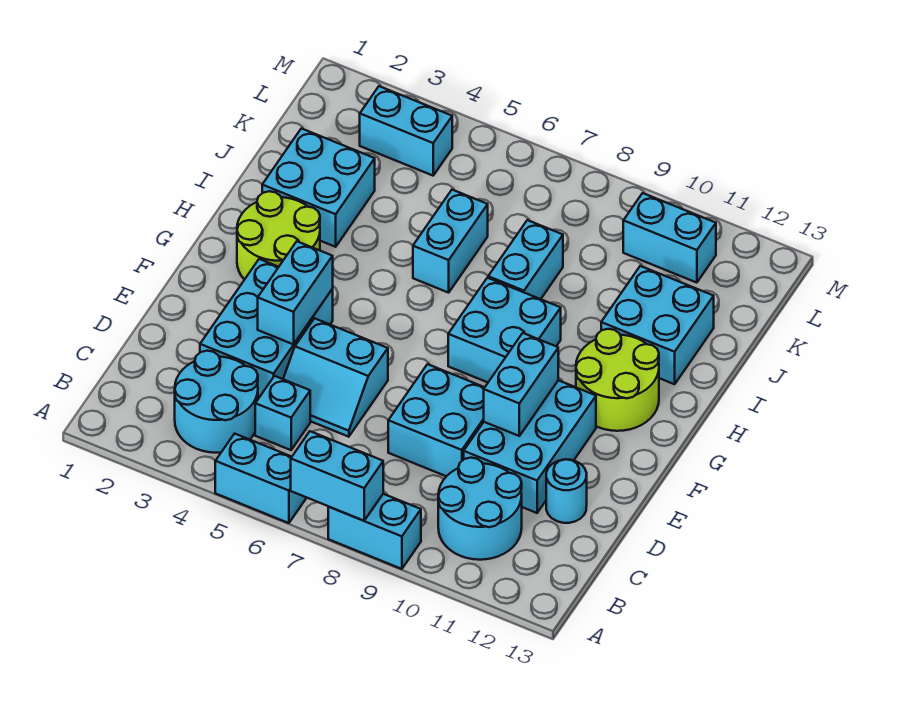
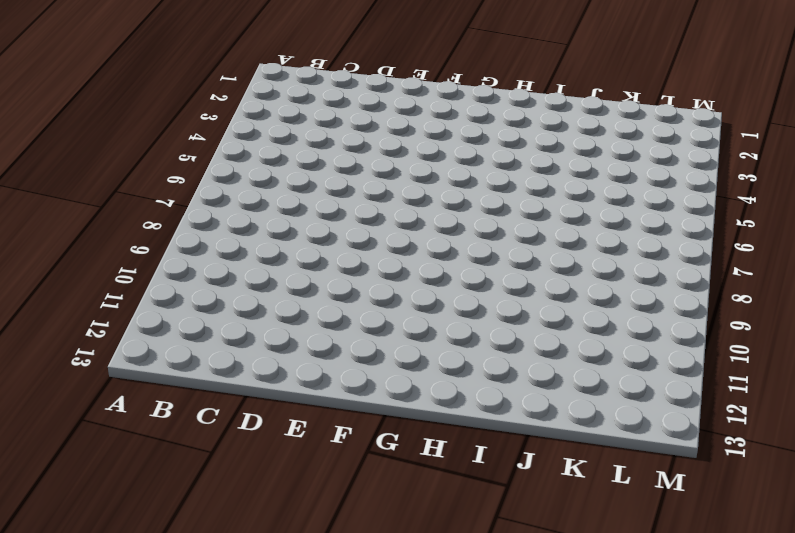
none -> cyan brick A5:A6 level 1
none -> cyan brick A8:A9 level 1
none -> cyan round brick B3:C4 level 1

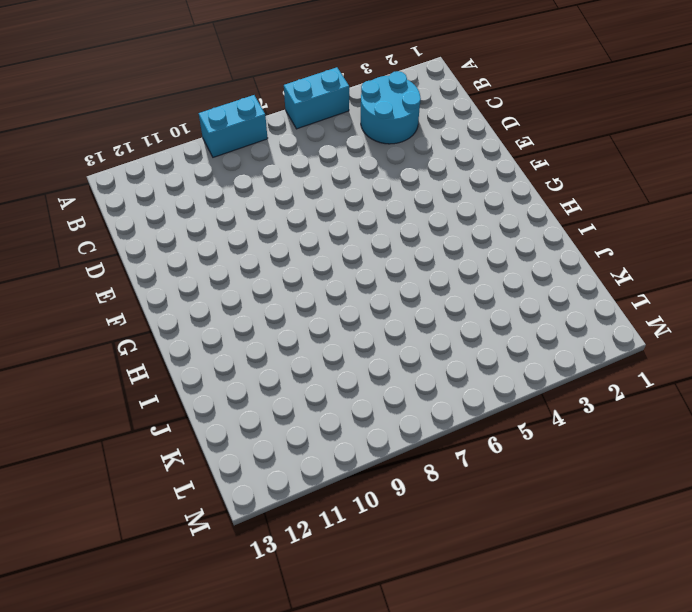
none -> cyan round brick B10:C11 level 1
none -> cyan brick C5 level 1
none -> cyan brick D3:F4 level 1

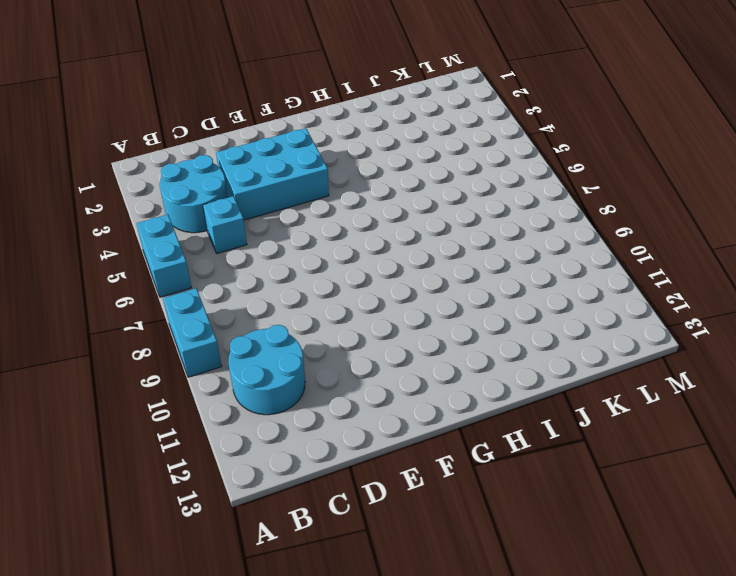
none -> cyan slope D5:E6 level 1 top E
none -> cyan brick D8:E9 level 1
none -> cyan brick D10:F11 level 1

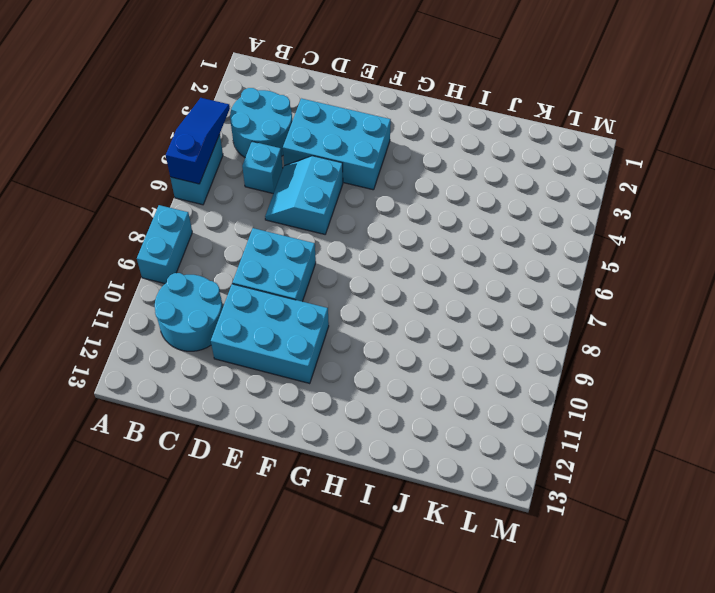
blue slope A4:A6 level 2 top 6 -> none
none -> cyan round brick D12 level 1
none -> lime round brick G2:H3 level 1
none -> cyan brick G8:H9 level 1

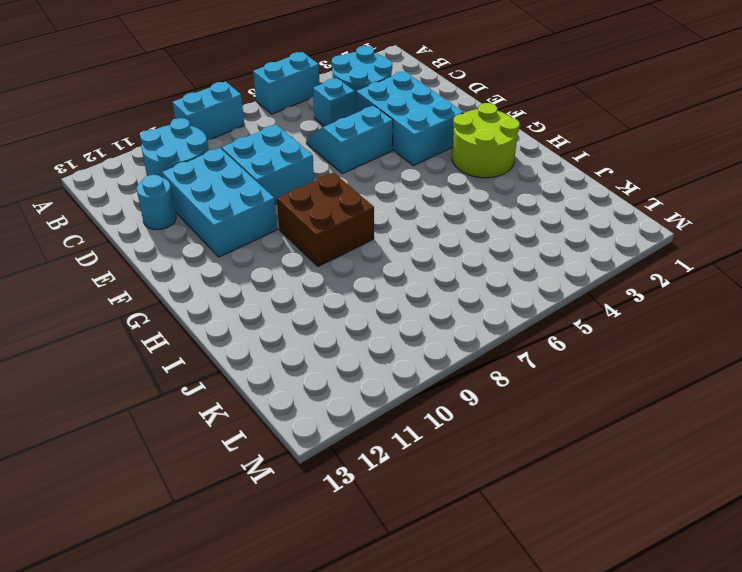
brown brick G8:H9 level 1 -> cyan brick G8:H9 level 1
none -> lime round brick G11:H12 level 1
none -> cyan brick I2:J3 level 1
none -> cyan brick I6:J6 level 1

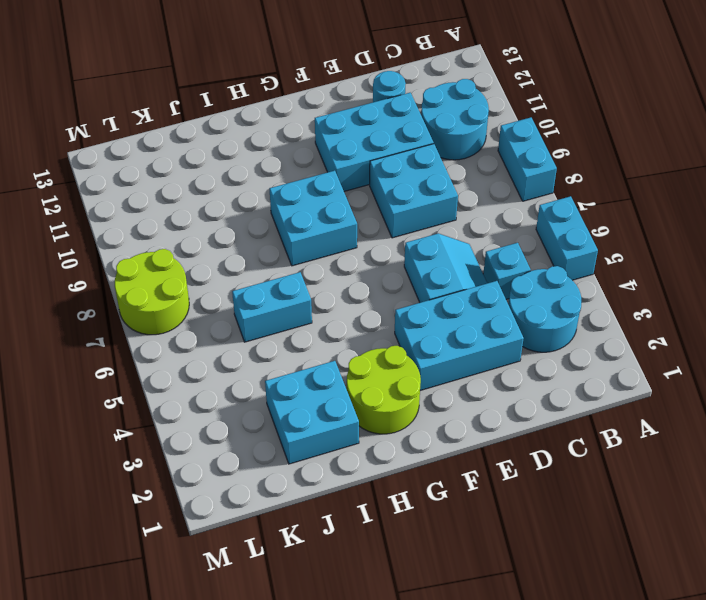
lime round brick L7:M8 level 1 -> lime round brick G11:H12 level 1
none -> cyan brick I8:J8 level 1
none -> cyan brick I11:J12 level 1
none -> cyan brick L3:L4 level 1

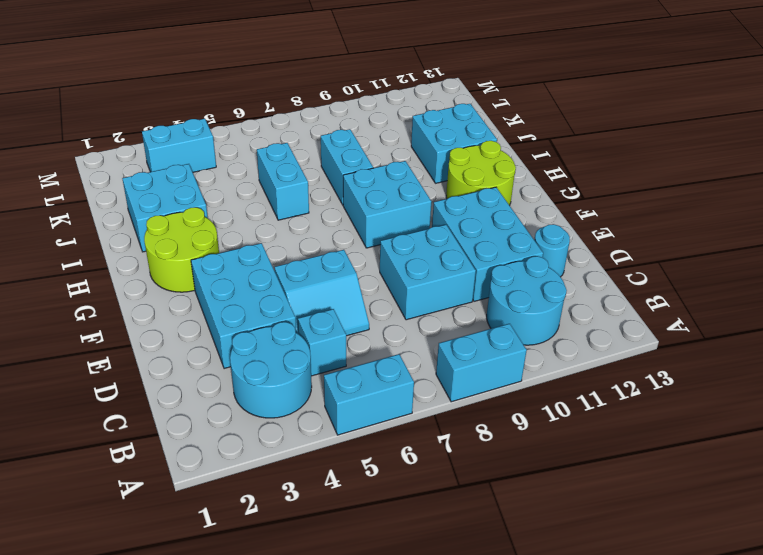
none -> cyan brick L10:L11 level 1
none -> cyan brick A7:A8 level 2
none -> cyan brick E4:F4 level 2

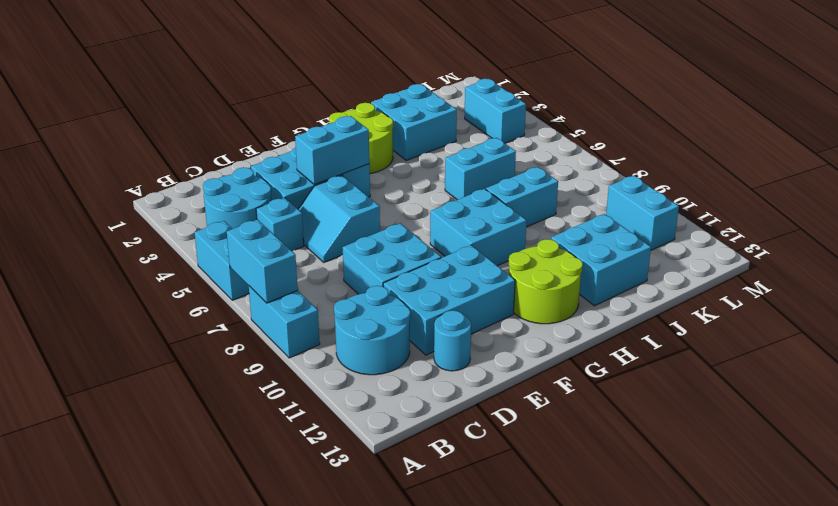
none -> cyan brick E10:F10 level 2

